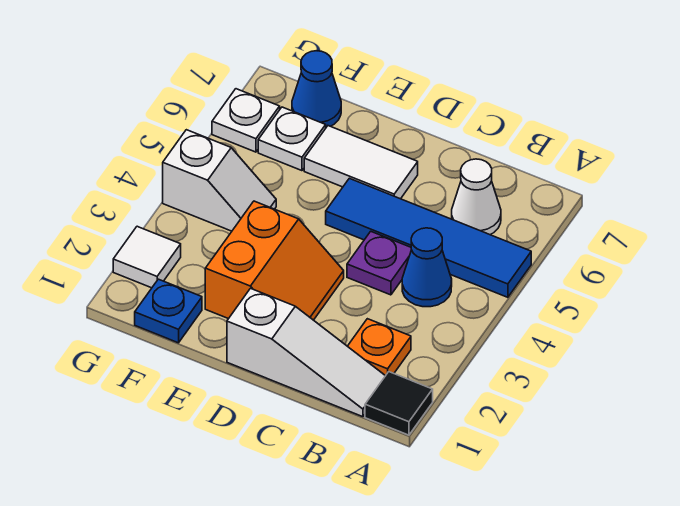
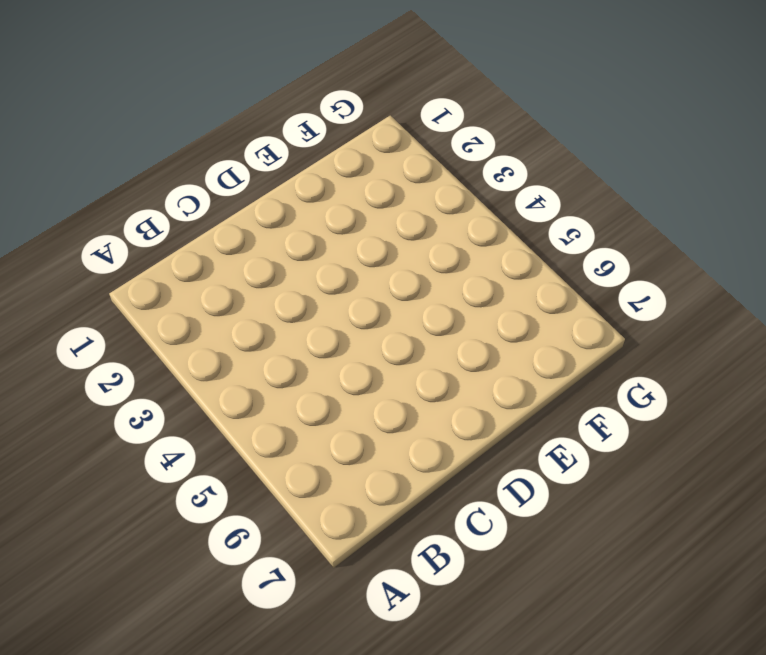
none -> black tile A1 level 1
none -> blue tile A5:D5 level 1
none -> white slope B1:D1 level 1 top D

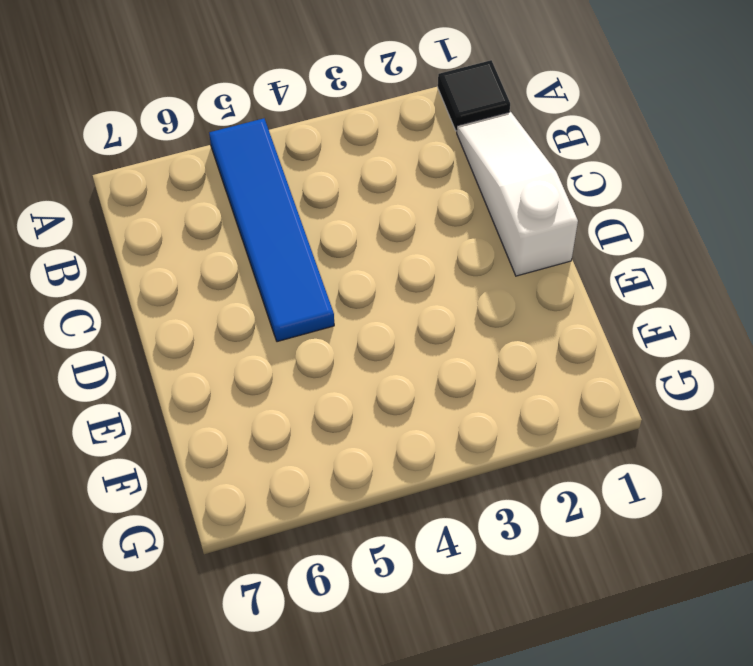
none -> orange plate B2 level 1
none -> blue cone B4 level 1
none -> white cone B6 level 1

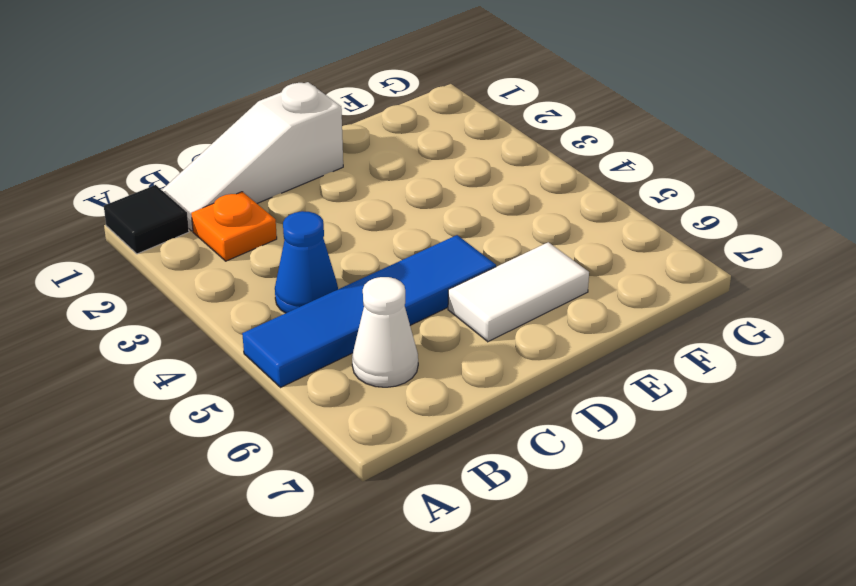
none -> purple plate C4 level 1
none -> orange slope D2:E3 level 1 top E
none -> blue plate F1 level 1

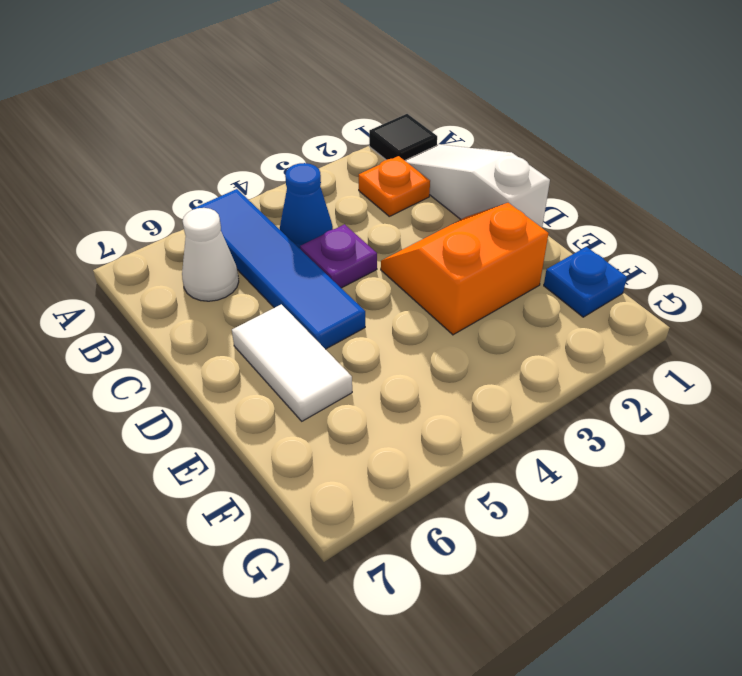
none -> white slope F4:G4 level 1 top G
none -> white plate F6 level 1
none -> blue cone F7 level 1

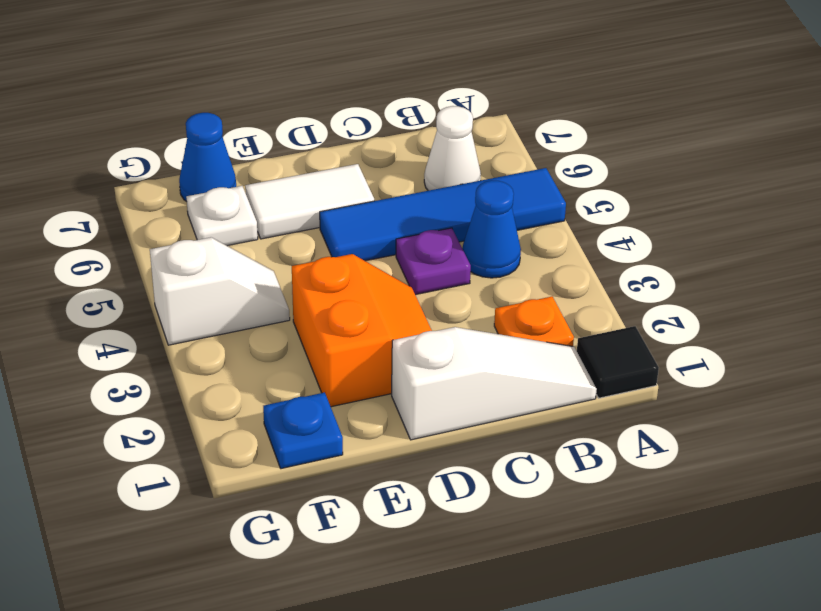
none -> white tile G2 level 1
none -> white plate G6 level 1

